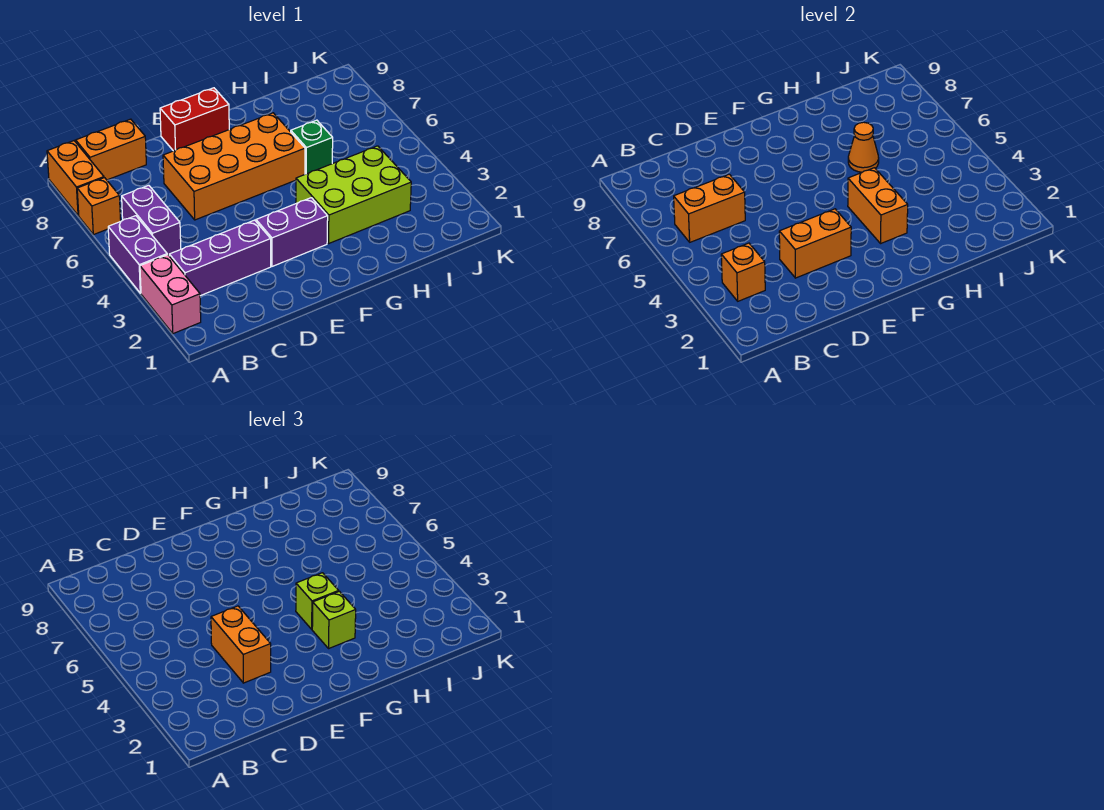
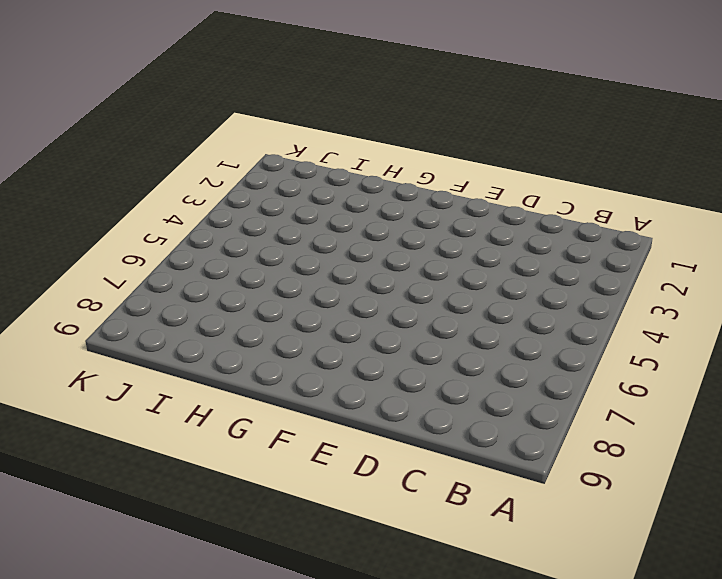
none -> pink brick A2:A3 level 1
none -> purple brick A4:A5 level 1
none -> orange brick A7 level 1

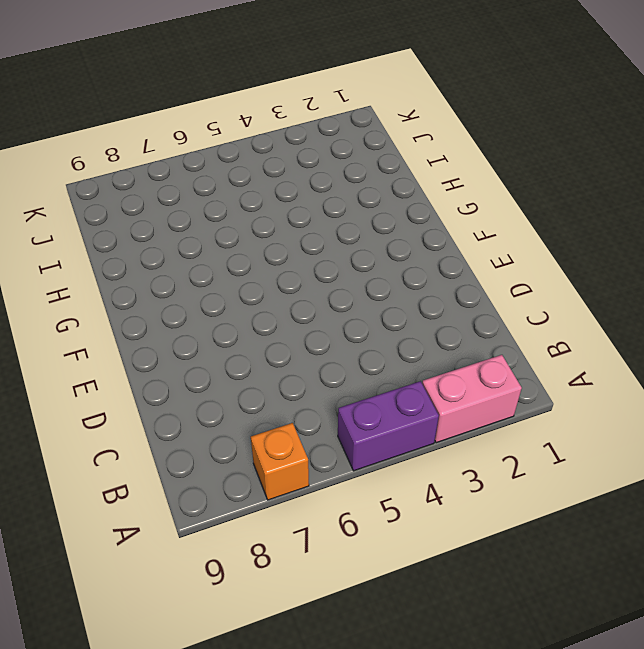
none -> orange brick A8:A9 level 1
none -> purple brick B3:D3 level 1
none -> purple brick B5:B6 level 1

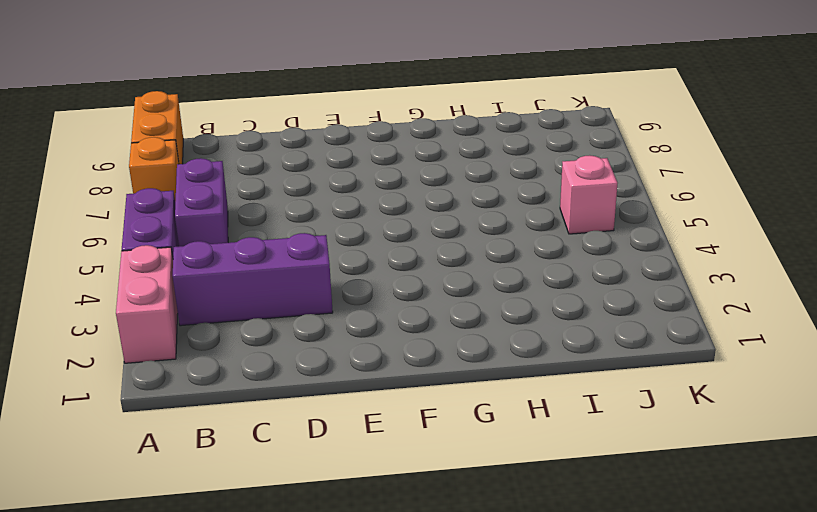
pink brick J5 level 1 -> none
none -> orange brick B9:C9 level 1
none -> orange brick D6:G7 level 1
none -> purple brick E3:F3 level 1

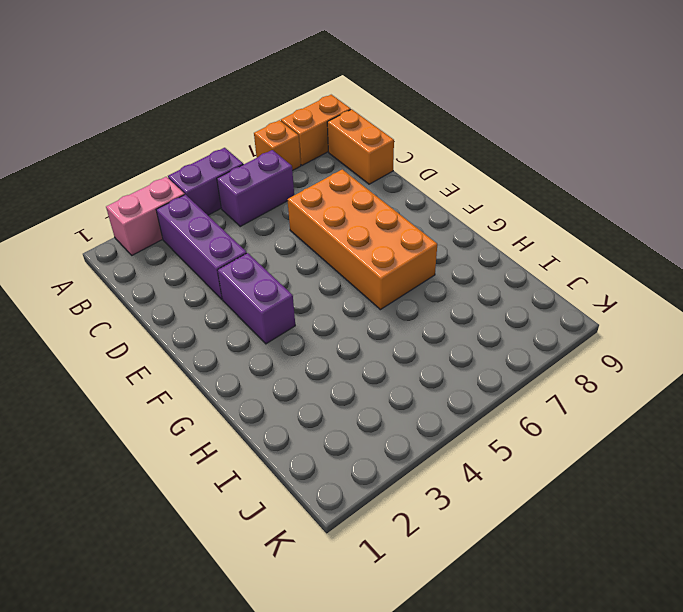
none -> red brick E9:F9 level 1
none -> lime brick G3:I4 level 1
none -> green brick H6 level 1

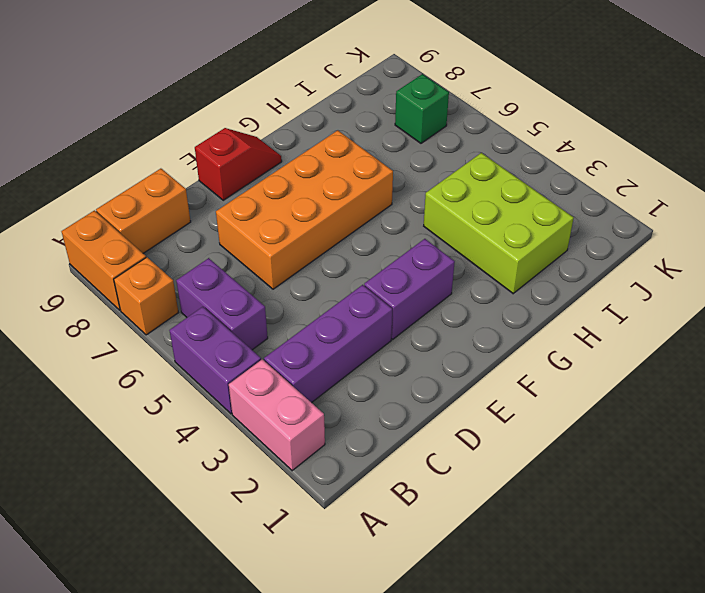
red slope E9:F9 level 1 top E -> red brick E9:F9 level 1
lime brick H2:I4 level 1 -> lime brick G3:I4 level 1
green brick J7 level 1 -> green brick H6 level 1
none -> orange brick B3 level 2
none -> orange brick B6:C6 level 2
none -> orange brick D3:E3 level 2

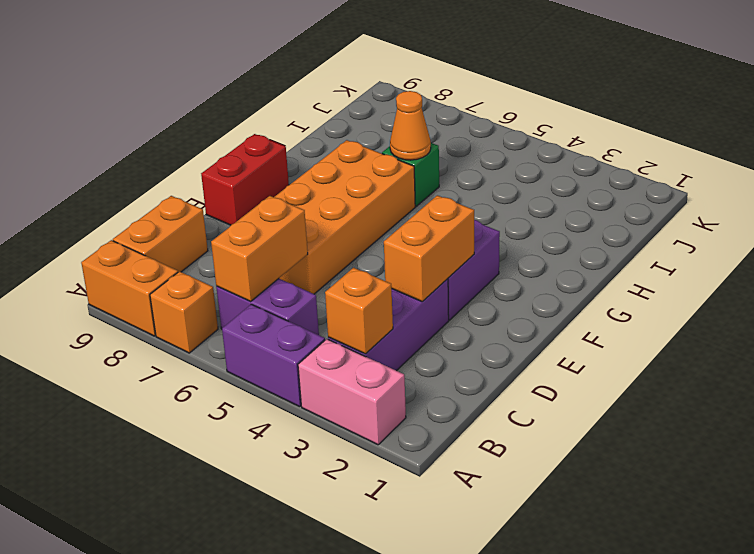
none -> lime brick G3:I4 level 1
none -> orange brick G3:G4 level 2
none -> orange brick D3:D4 level 3

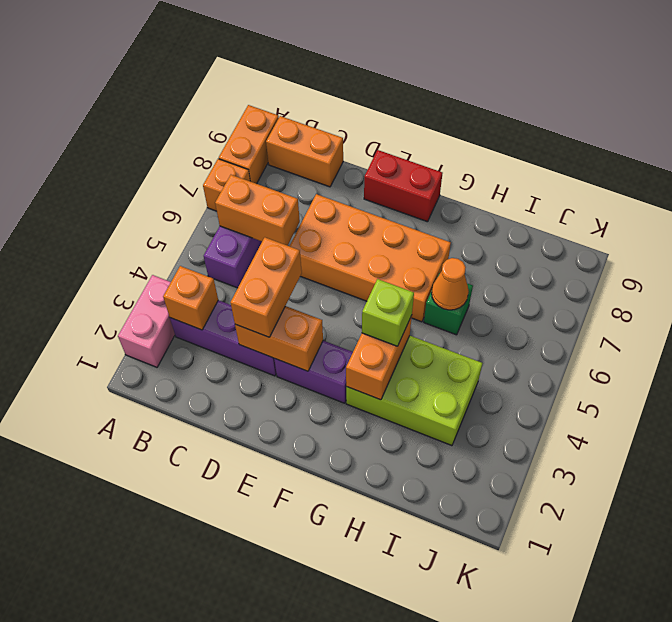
none -> purple brick A4:A5 level 1
none -> lime brick G3 level 3

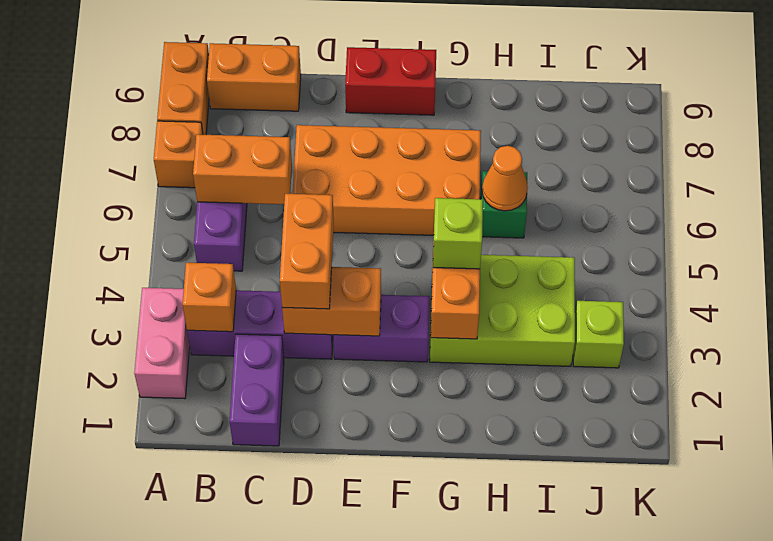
purple brick C1:C2 level 1 -> purple brick A4:A5 level 1
lime brick J3 level 1 -> lime brick G3 level 3

